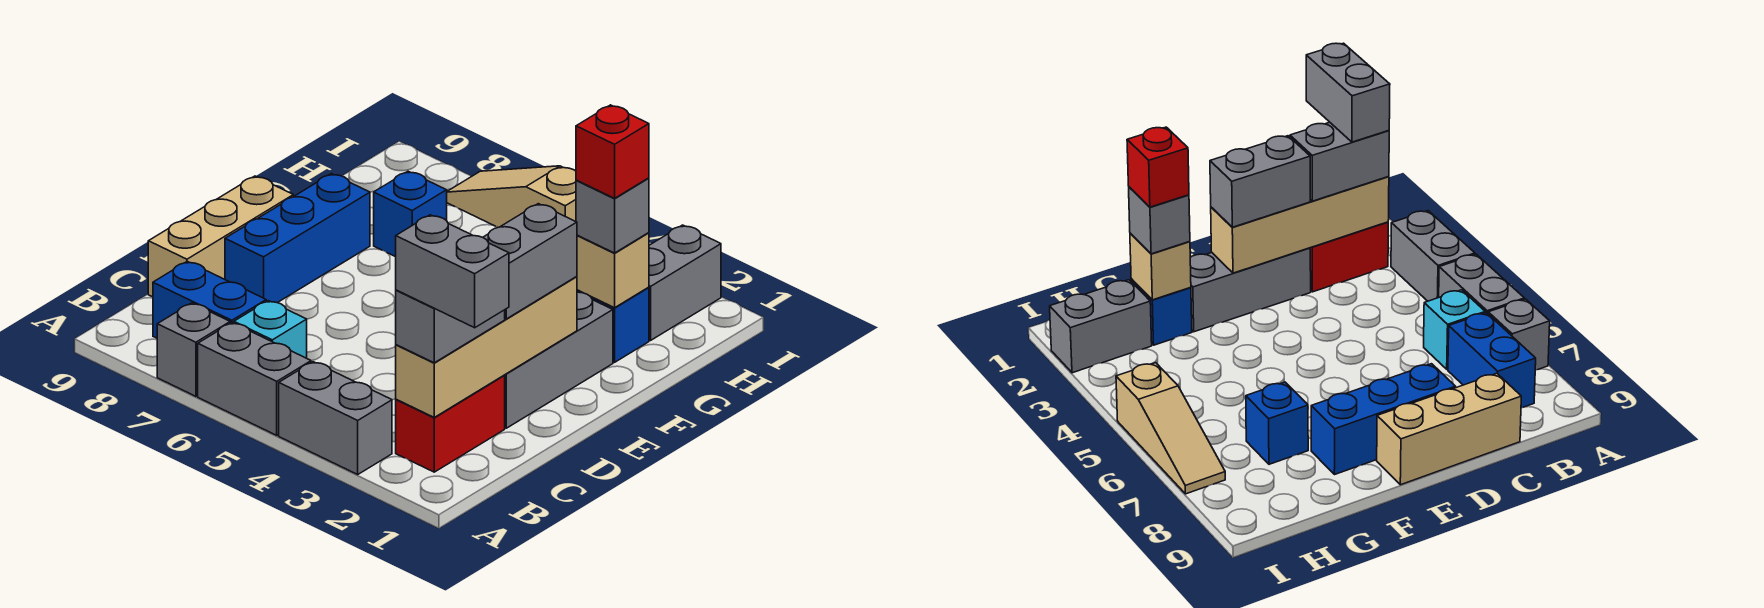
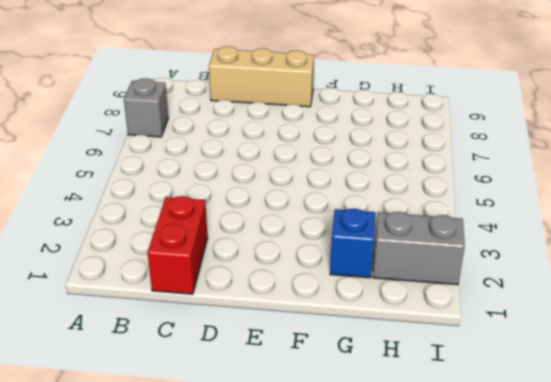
red brick C1:C2 level 1 -> red brick B2:C2 level 1
none -> grey brick A3:A4 level 1
none -> grey brick A5:A6 level 1
none -> cyan brick B6 level 1

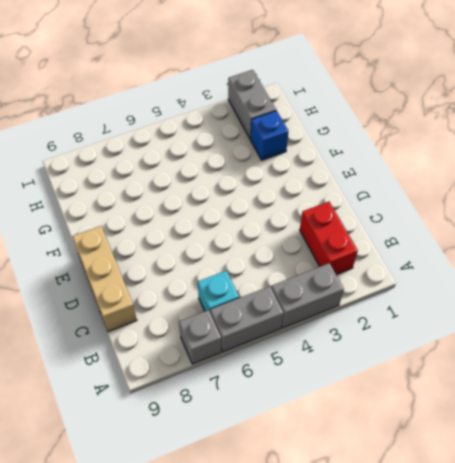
none -> blue brick B7:B8 level 1
none -> grey brick D2:F2 level 1
none -> blue brick D8:F8 level 1

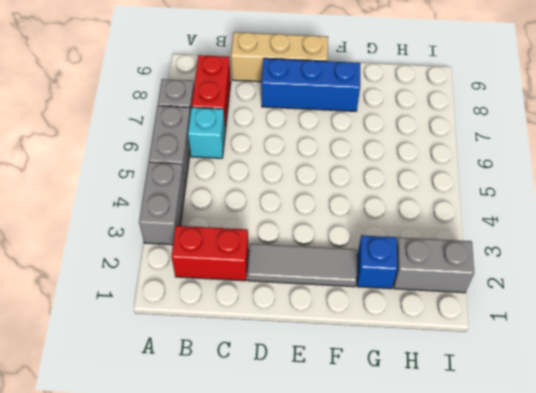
red brick B7:B8 level 1 -> blue brick B7:B8 level 1
grey tile D2:F2 level 1 -> grey brick D2:F2 level 1
none -> blue brick G7 level 1
none -> tan slope I5:I7 level 1 top 5
none -> tan brick B2:E2 level 2

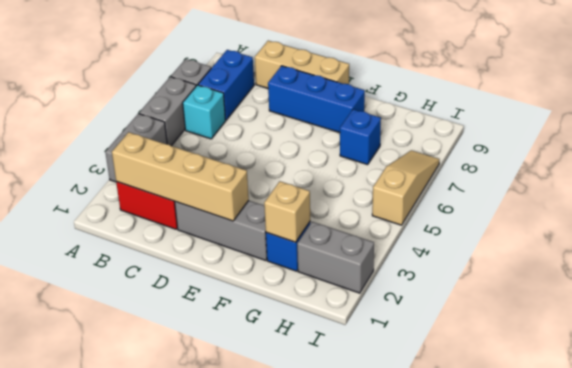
none -> grey brick B2:C2 level 3
none -> grey brick D2:E2 level 3
none -> grey brick G2 level 3

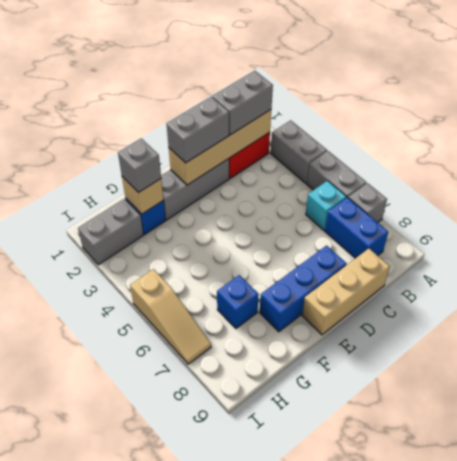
none -> grey brick B1:B2 level 4
none -> red brick G2 level 4

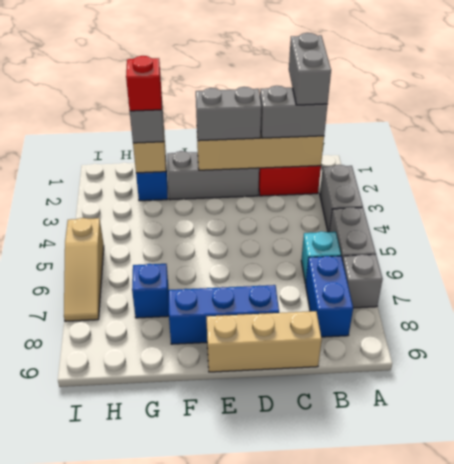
none -> grey brick H2:I2 level 1

